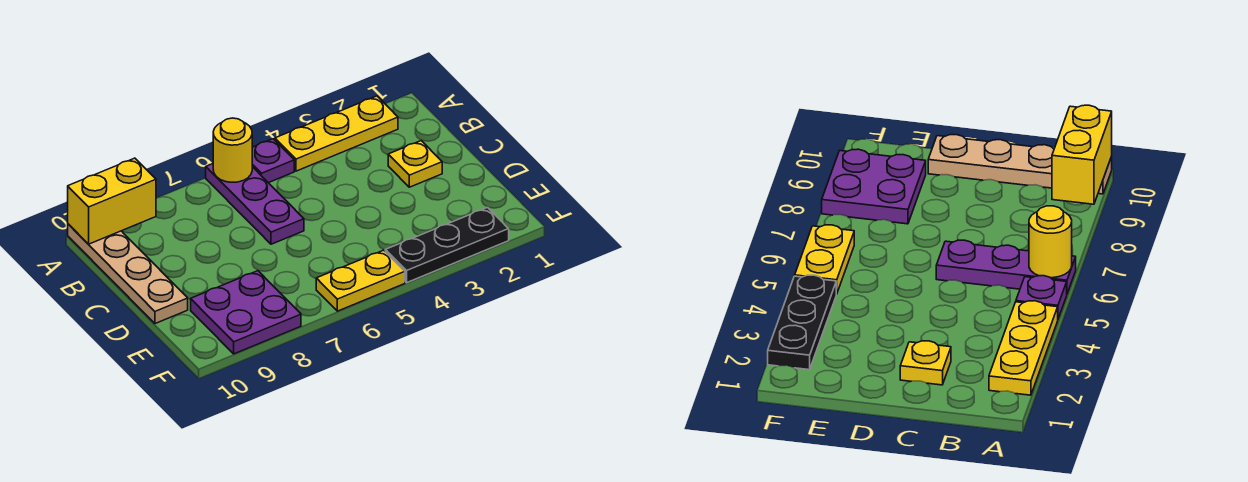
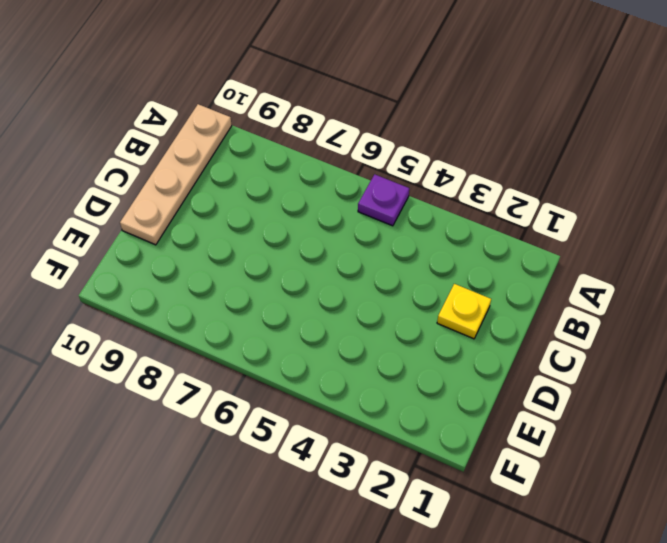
none -> yellow plate A2:A4 level 1
none -> purple plate A6:C6 level 1

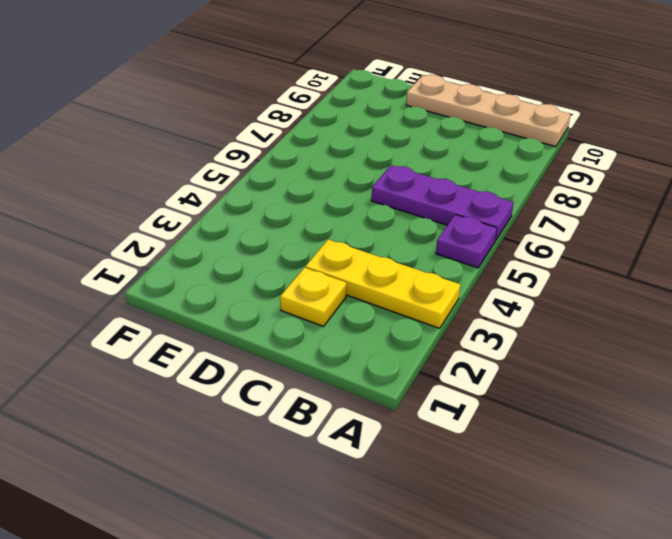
yellow plate A3:C3 level 1 -> yellow plate A2:A4 level 1
none -> purple plate E8:F9 level 1
none -> black plate F2:F4 level 1

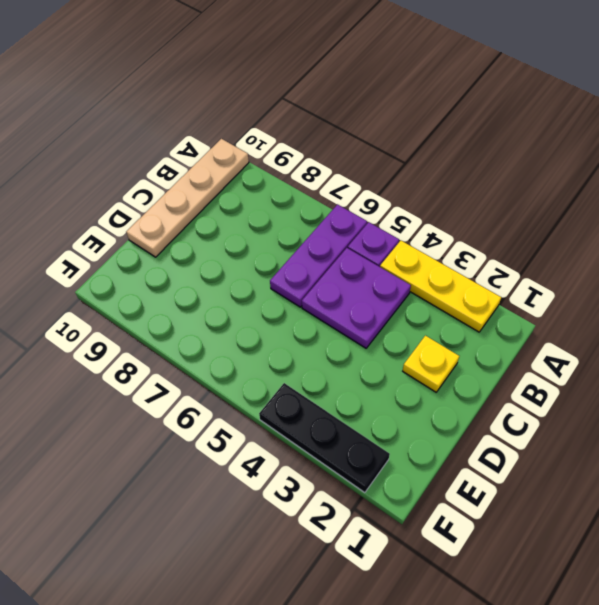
purple plate B4:C5 level 1 -> purple plate E8:F9 level 1
none -> yellow plate F5:F6 level 1
none -> yellow round brick A6 level 2

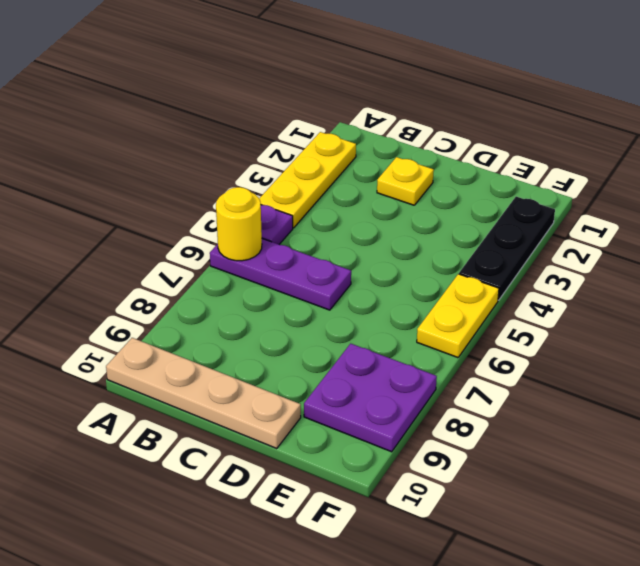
none -> yellow brick A9:A10 level 2

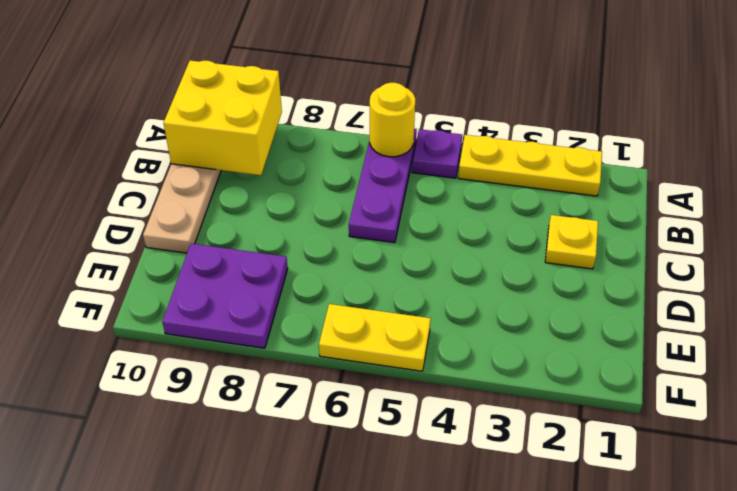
yellow brick A9:B10 level 2 -> yellow brick A9:A10 level 2
none -> black plate F2:F4 level 1

